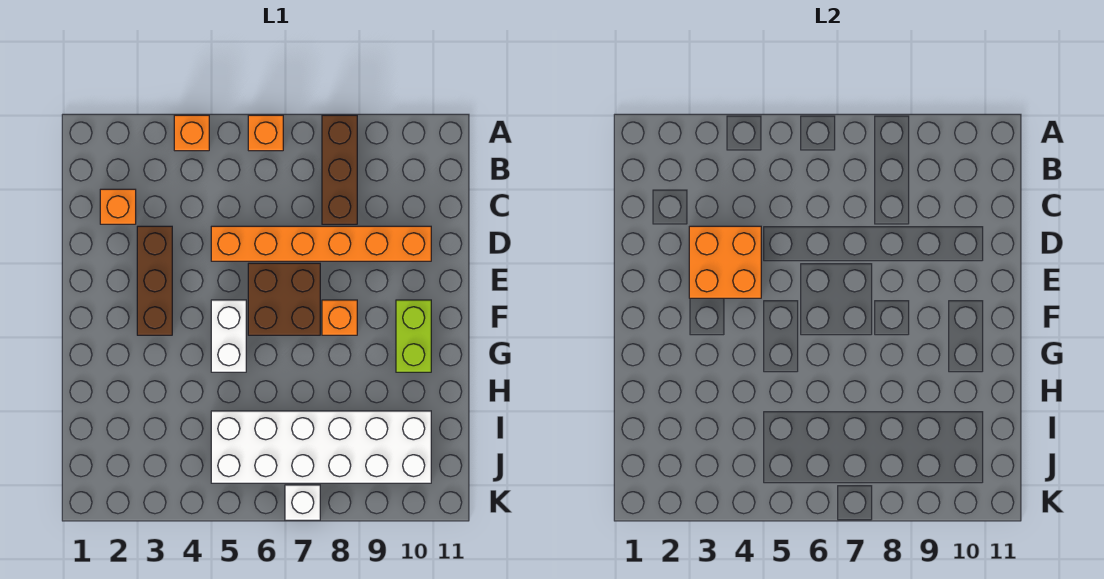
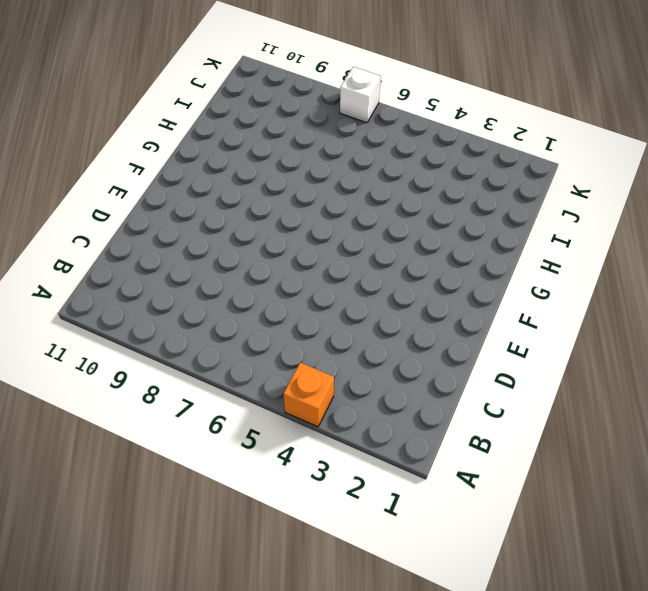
none -> orange brick A6 level 1
none -> brown brick A8:C8 level 1
none -> orange brick C2 level 1

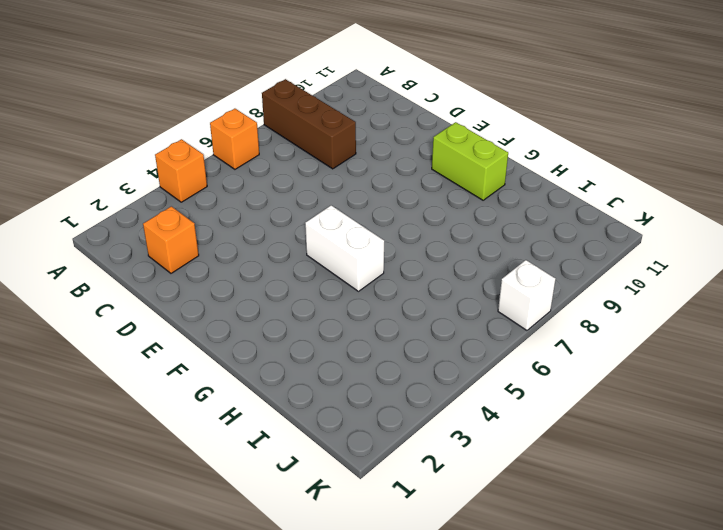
none -> brown brick D3:F3 level 1
none -> orange brick D5:D10 level 1
none -> brown brick E6:F7 level 1

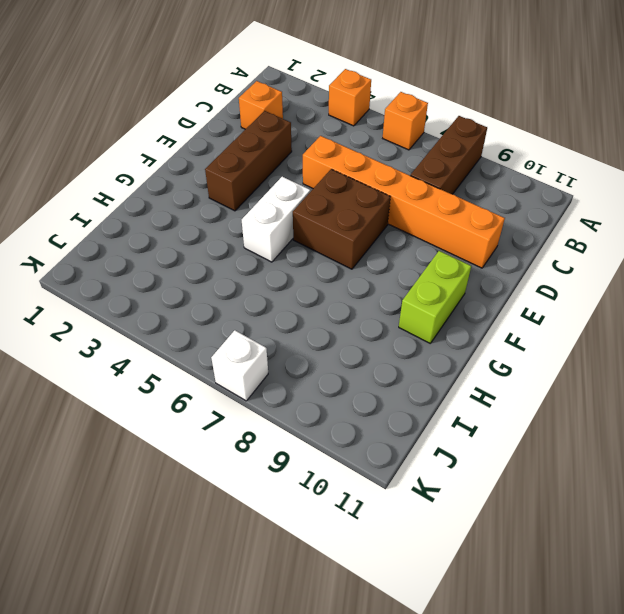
none -> orange brick F8 level 1
none -> white brick I5:J10 level 1
none -> orange brick D3:E4 level 2

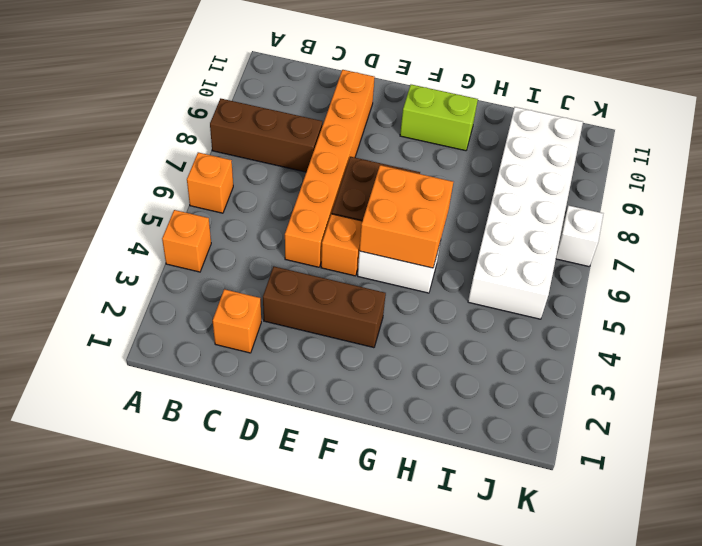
orange brick E5 level 1 -> orange brick F8 level 1
orange brick F5:G6 level 2 -> orange brick D3:E4 level 2

